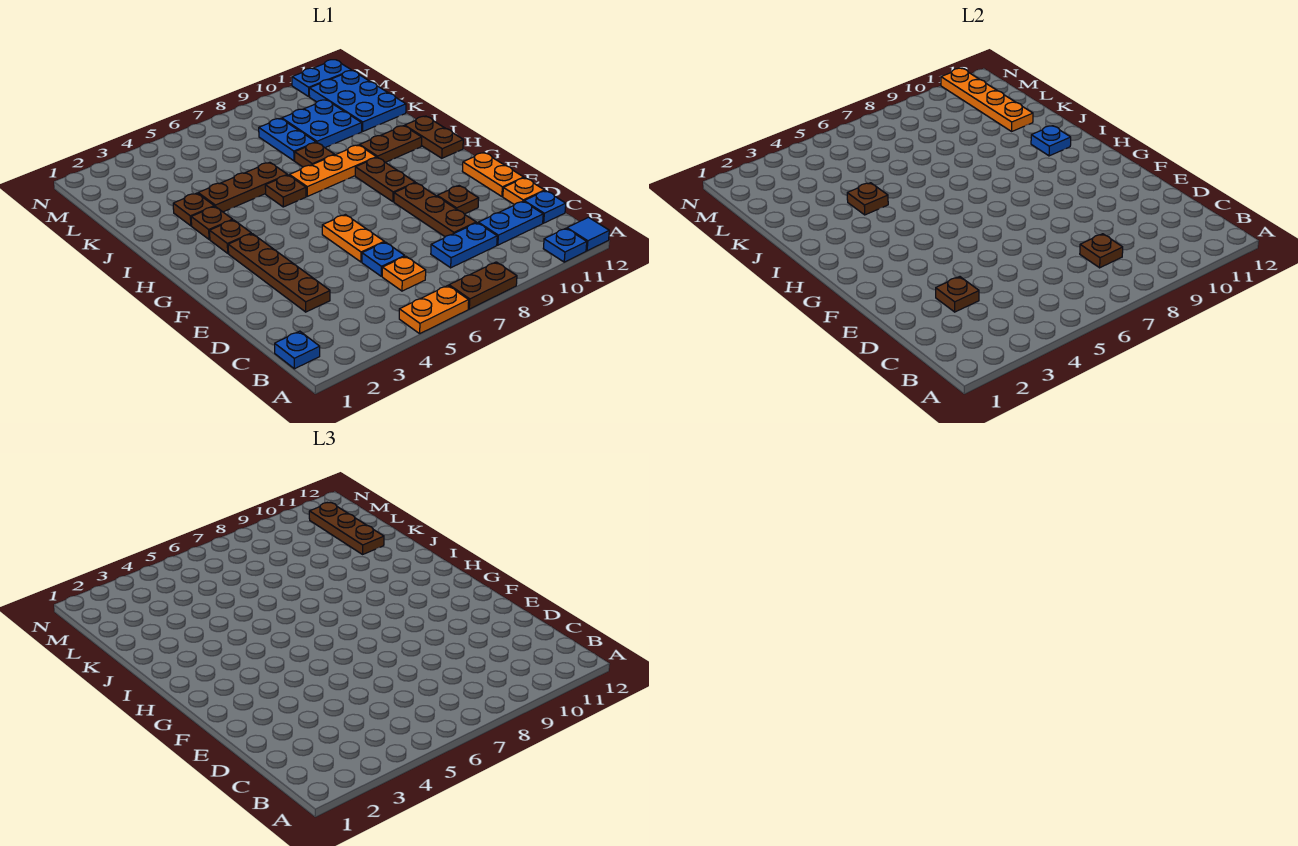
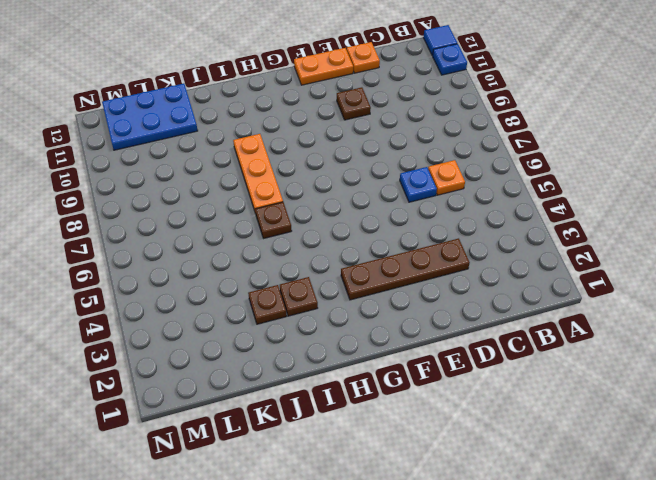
none -> orange plate A5:A6 level 1
none -> brown plate A7:A8 level 1
none -> blue plate B1 level 1
none -> blue plate C8:C9 level 1

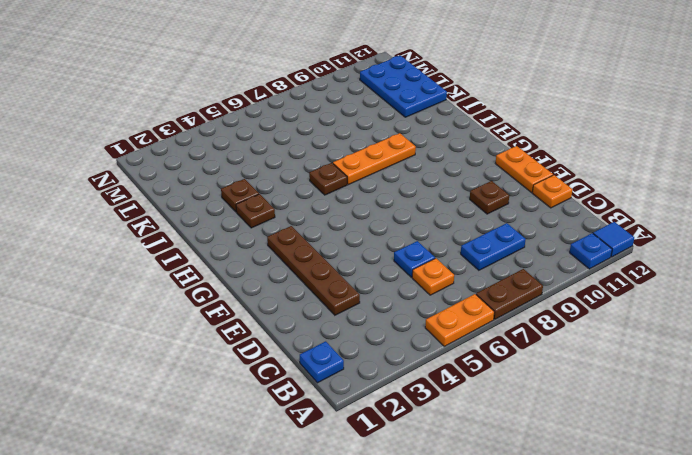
none -> blue plate C10:C11 level 1
none -> blue plate C12 level 1
none -> brown plate D9:F9 level 1
none -> orange plate E6:F6 level 1

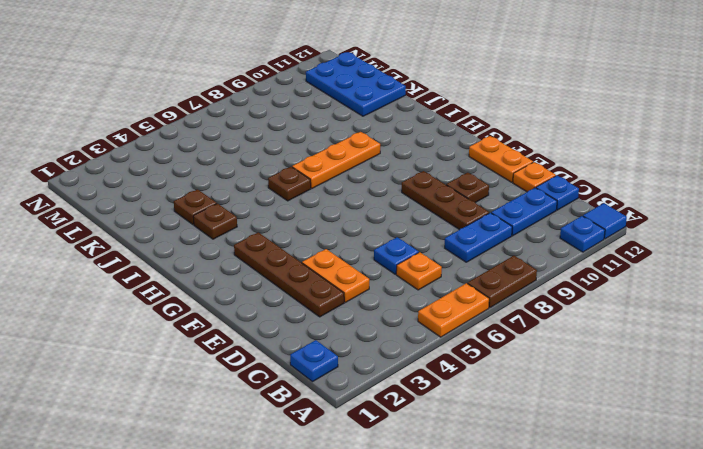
orange plate D4:E4 level 1 -> orange plate E6:F6 level 1
none -> brown plate G9:H9 level 1
none -> brown plate H3 level 1
none -> brown plate H12:I12 level 1
none -> brown plate I10:I11 level 1

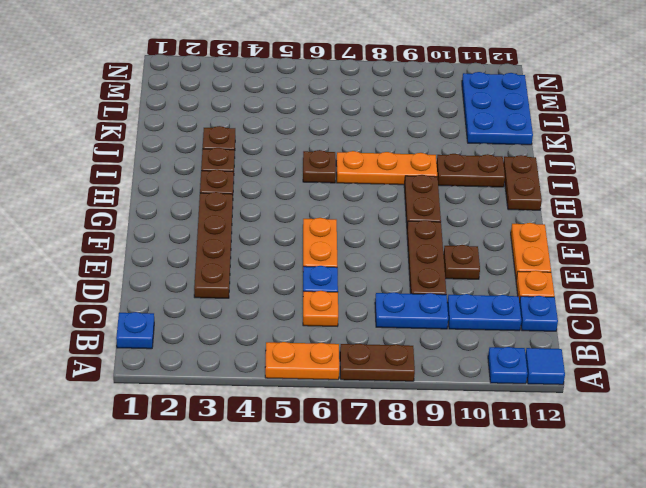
none -> brown plate J4:J6 level 1
none -> brown plate J8 level 1
none -> blue plate K8:L8 level 1
none -> blue plate K9:L10 level 1

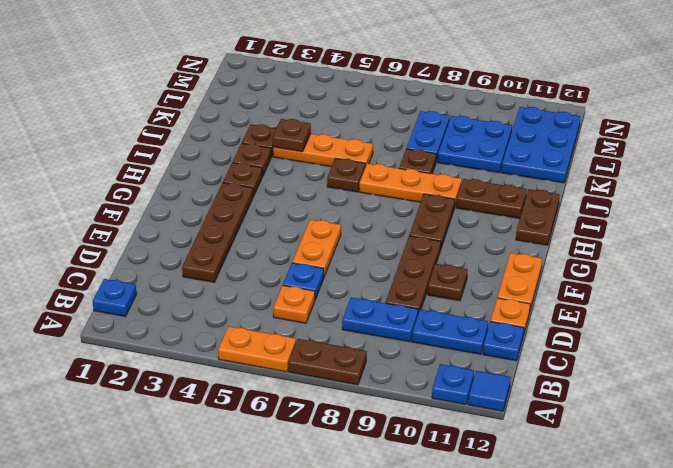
orange plate J4:J6 level 1 -> brown plate J4:J6 level 1
none -> blue plate N11:N12 level 1
none -> brown plate C8 level 2
none -> brown plate D3 level 2
none -> blue plate I11 level 2

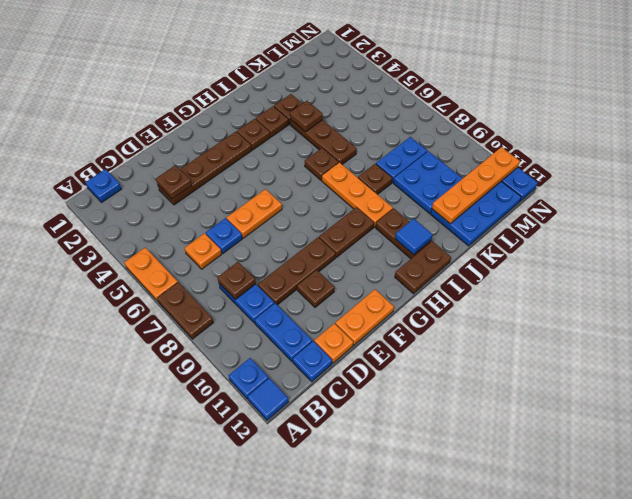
blue tile I11 level 2 -> blue plate I11 level 2
none -> brown plate K11:M11 level 3

